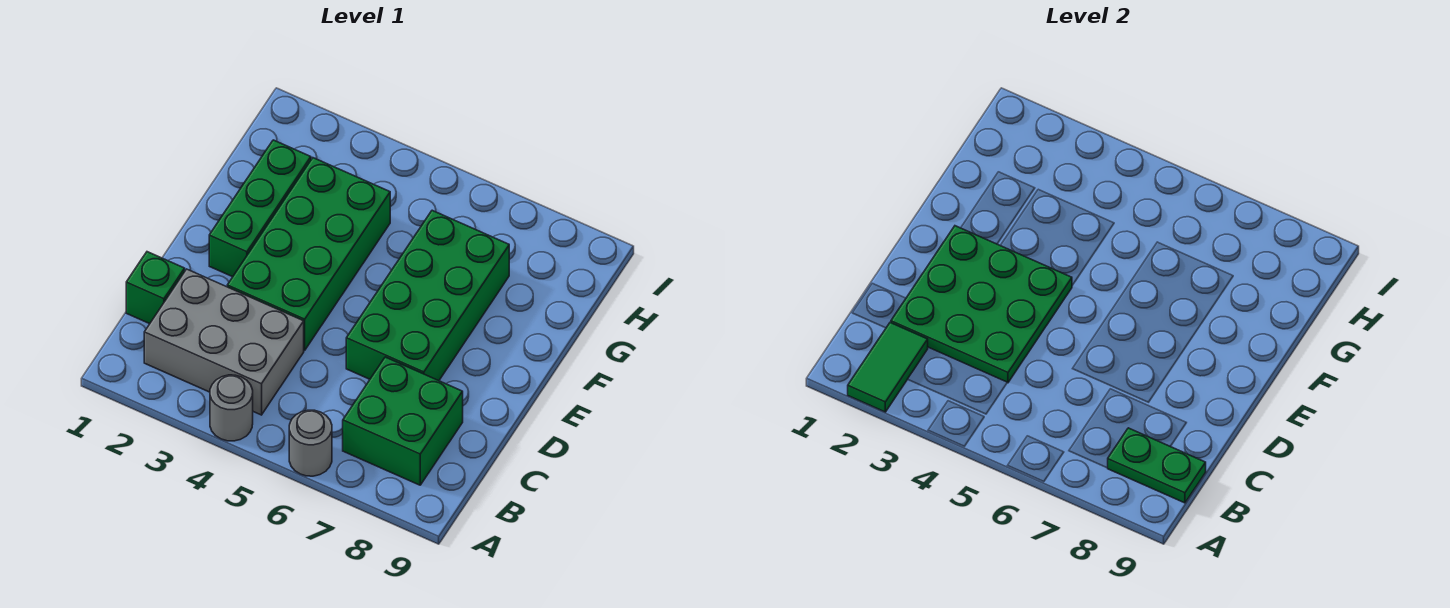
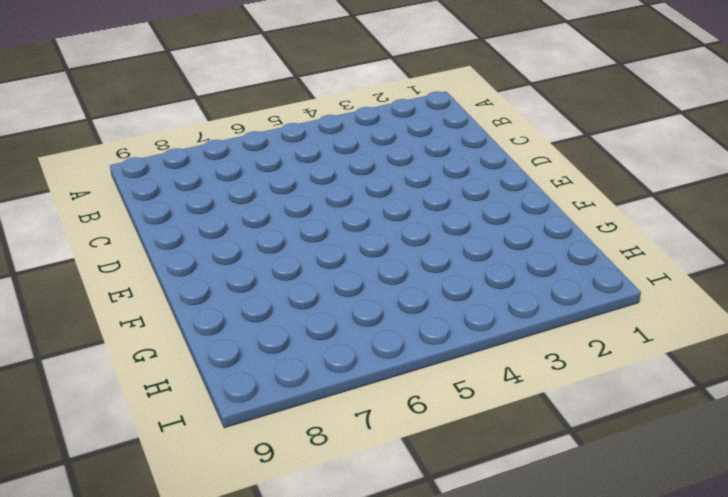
none -> grey round brick A4 level 1
none -> grey round brick A6 level 1

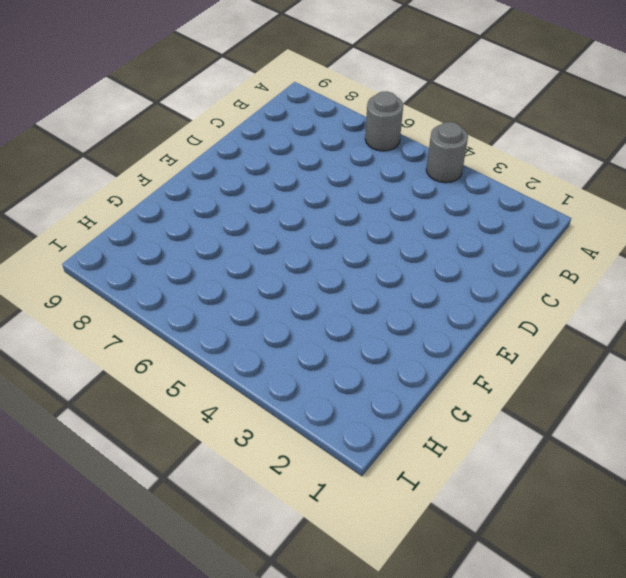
none -> grey brick B2:C4 level 1
none -> green brick B7:C8 level 1

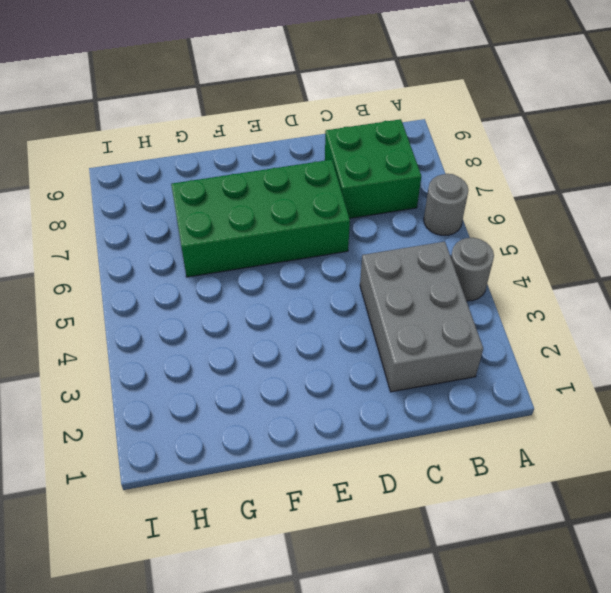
none -> green brick C1 level 1
none -> green brick D3:G4 level 1

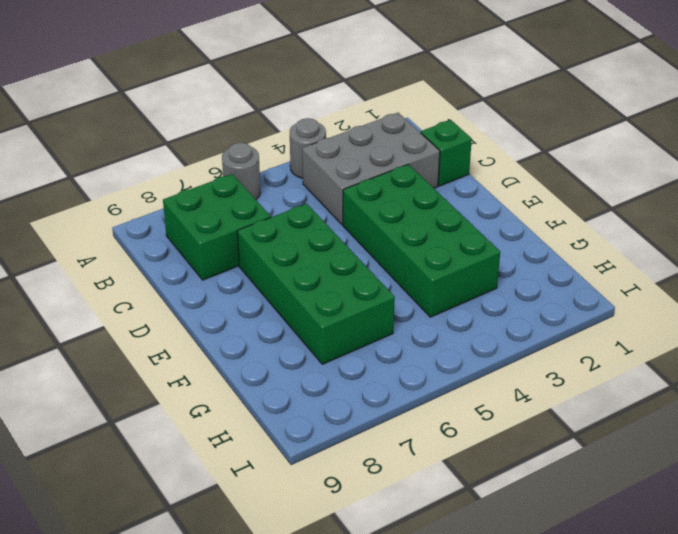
none -> green brick E2:G2 level 1
none -> green tile A2:B2 level 2

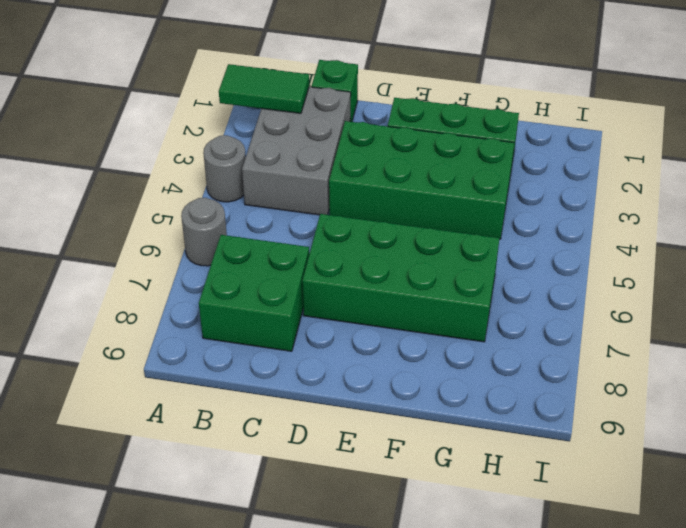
none -> green plate B8:B9 level 2
none -> green plate C2:E4 level 2

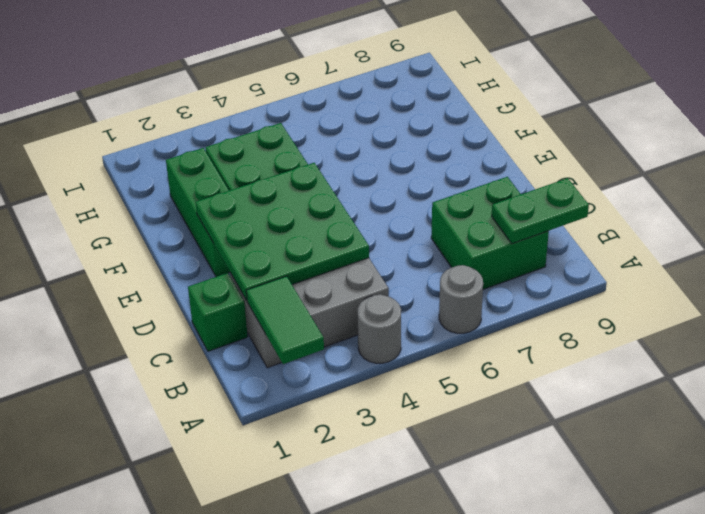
none -> green brick D6:G7 level 1

